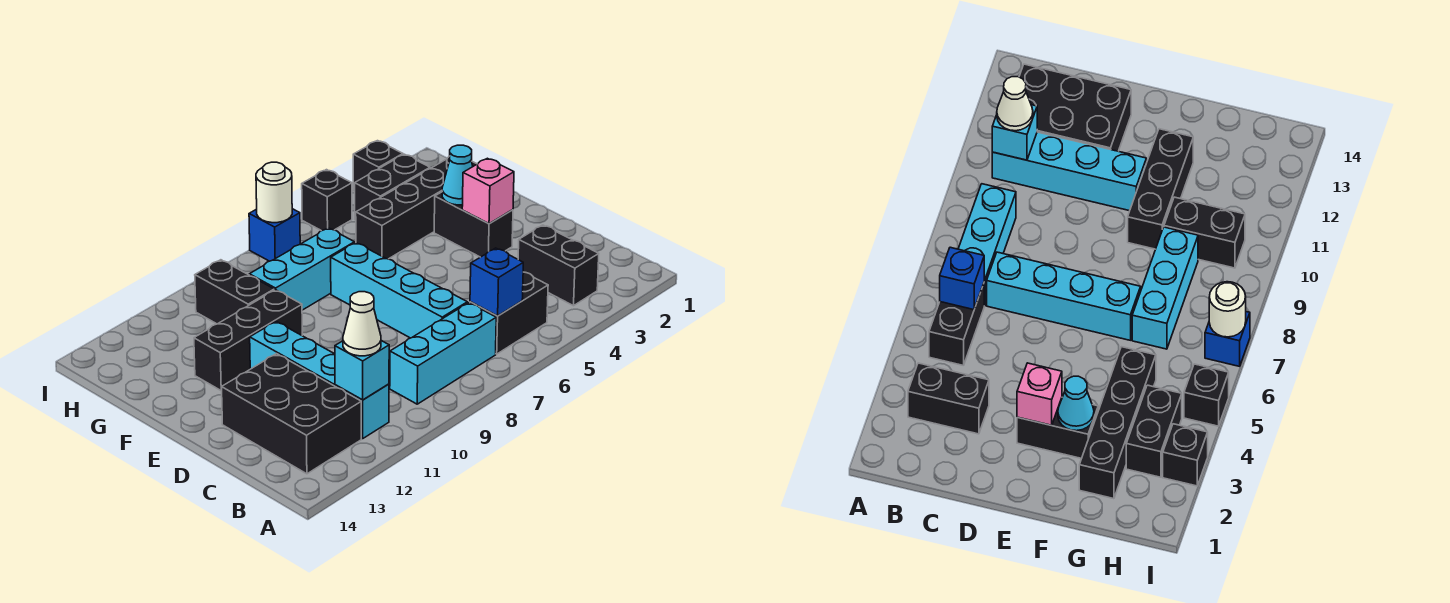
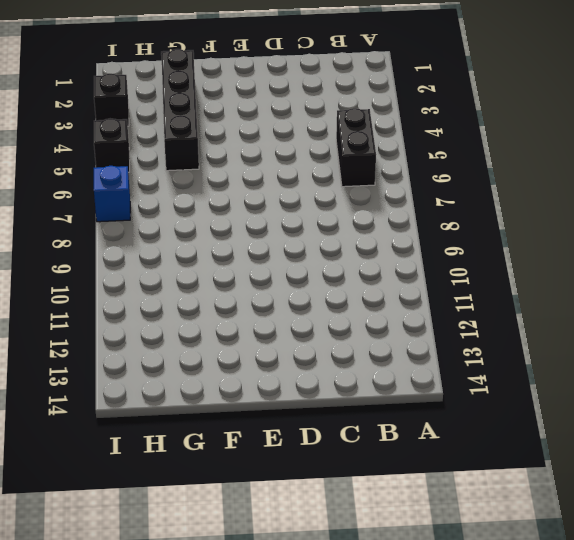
none -> black brick B3:C3 level 1
none -> cyan brick B7:B9 level 1
none -> cyan brick B11:E11 level 1

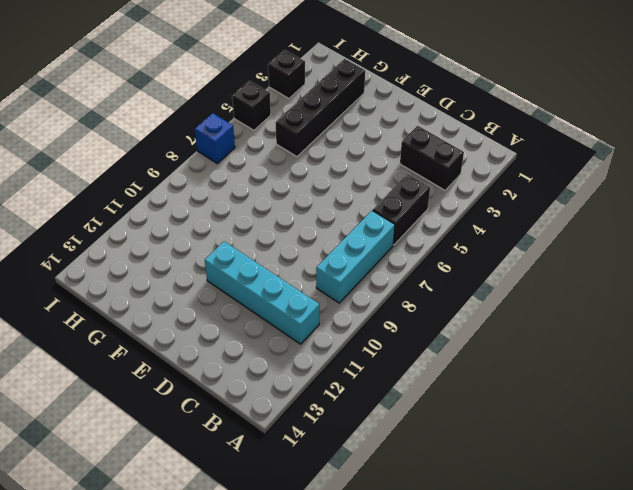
none -> black brick B12:D13 level 1
none -> cyan brick C7:F7 level 1
none -> black brick E3:F3 level 1

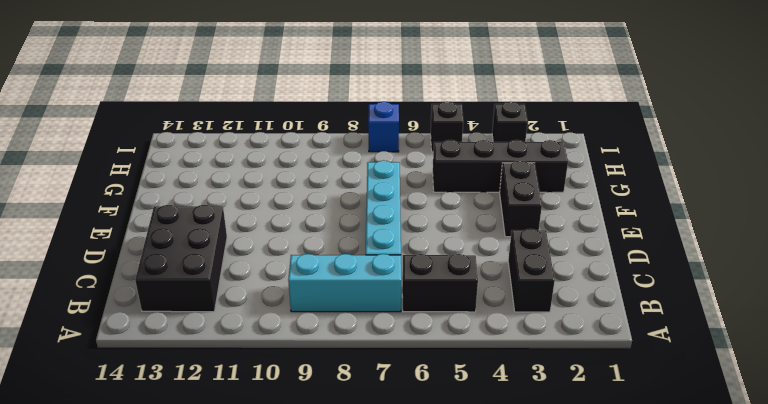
none -> cyan brick B11:E11 level 1
none -> black brick F10:F12 level 1
none -> cyan brick G7:G9 level 1

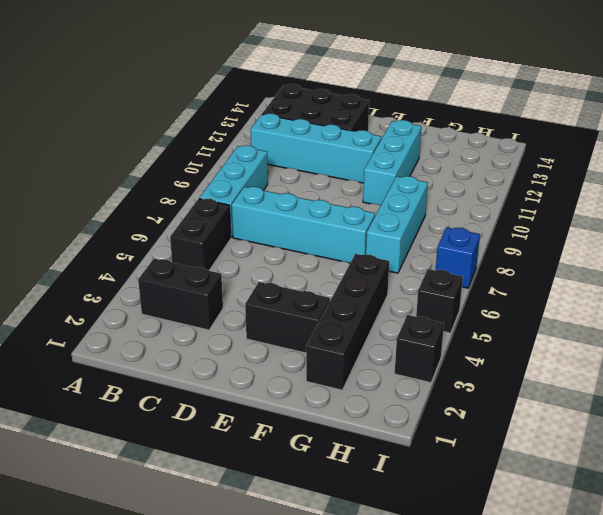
cyan brick F10:F12 level 1 -> black brick F10:F12 level 1
none -> black brick G10:H10 level 1
none -> black brick H3:H4 level 1
none -> blue brick B6 level 2

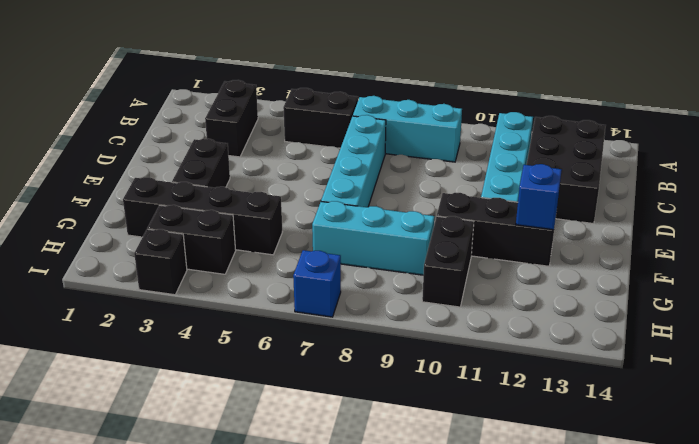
blue brick F12 level 2 -> blue brick B6 level 2
none -> black brick I5 level 1
none -> cyan brick B11 level 2
none -> pink brick E3 level 2

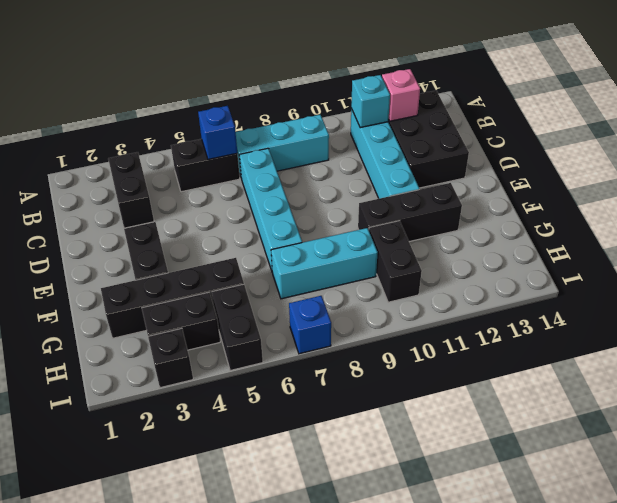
pink brick B12 level 2 -> pink brick E3 level 2
black brick H5:I5 level 1 -> black brick I5 level 1
none -> cyan cone F3 level 2
none -> white round brick I7 level 2
none -> white cone B11 level 3

